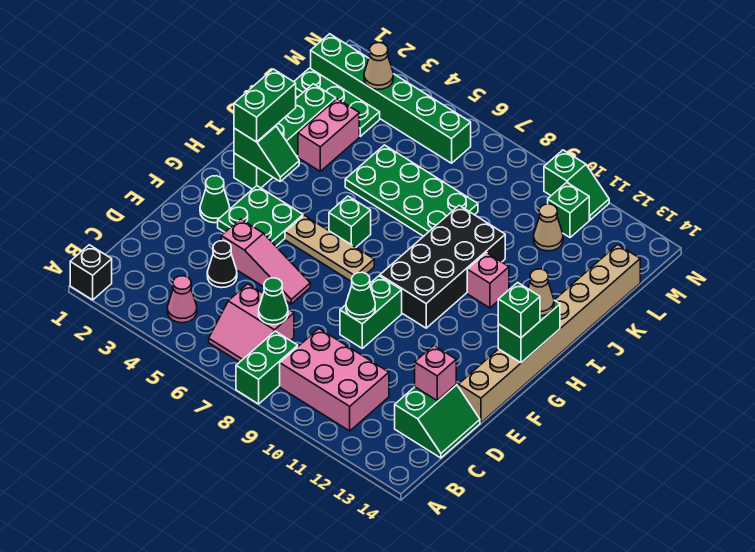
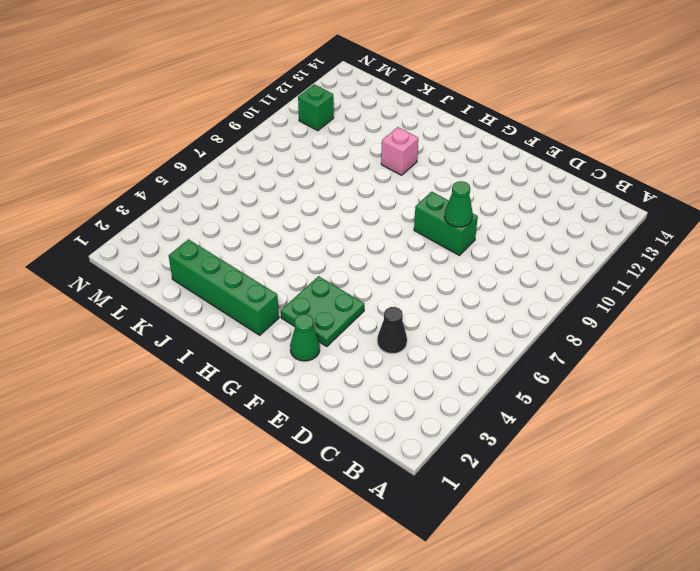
none -> black brick A1 level 1
none -> green brick A8:B8 level 1
none -> pink cone B4 level 1
none -> pink slope B6:C7 level 1 top C

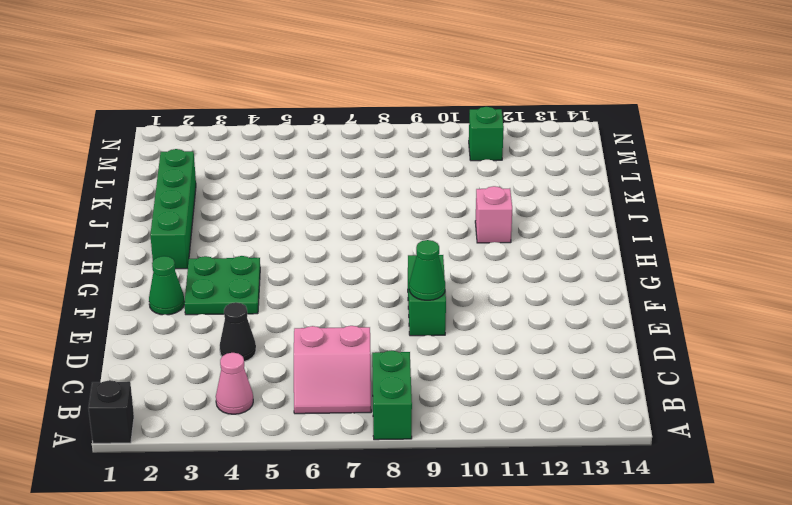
none -> pink brick B9:C11 level 1
none -> green slope C13:D14 level 1 top 13
none -> pink slope E4:E6 level 1 top 4
none -> tan brick E14:L14 level 1

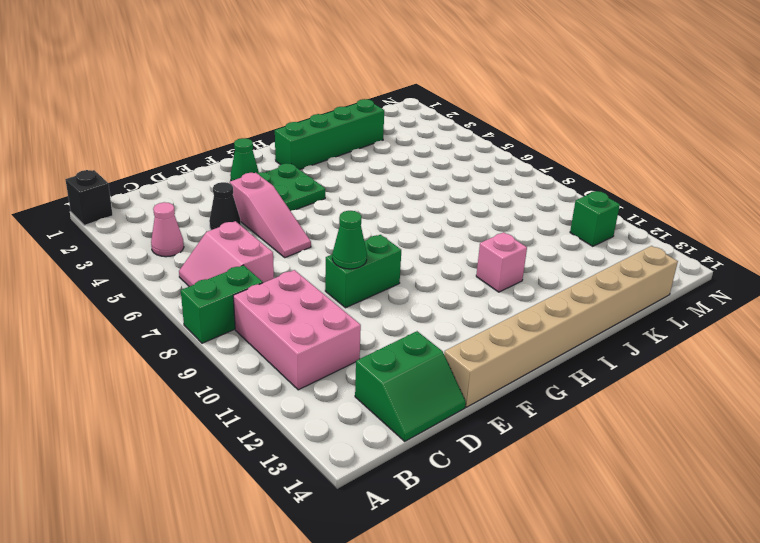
none -> tan plate G5:G7 level 1
none -> black brick G9:J10 level 1
none -> green brick H6 level 1
none -> pink brick J3:K3 level 1

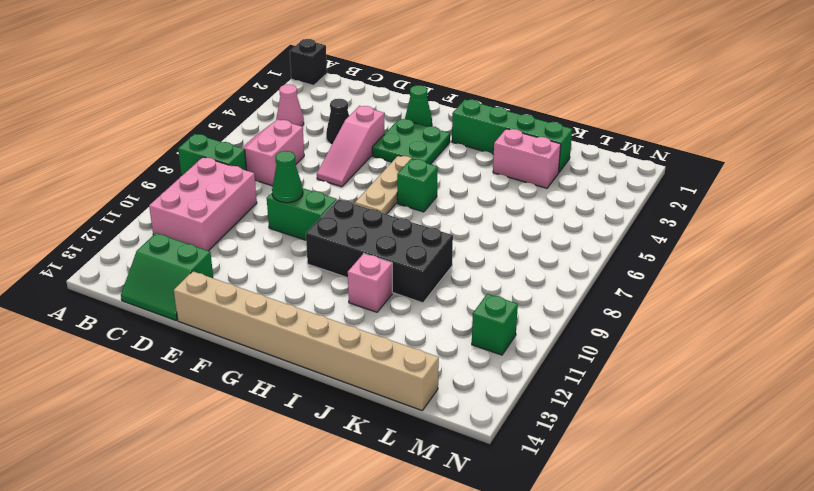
none -> green plate J5:K8 level 1
none -> green plate L1:L3 level 1
none -> tan cone L11 level 1
none -> green brick M1:M6 level 1

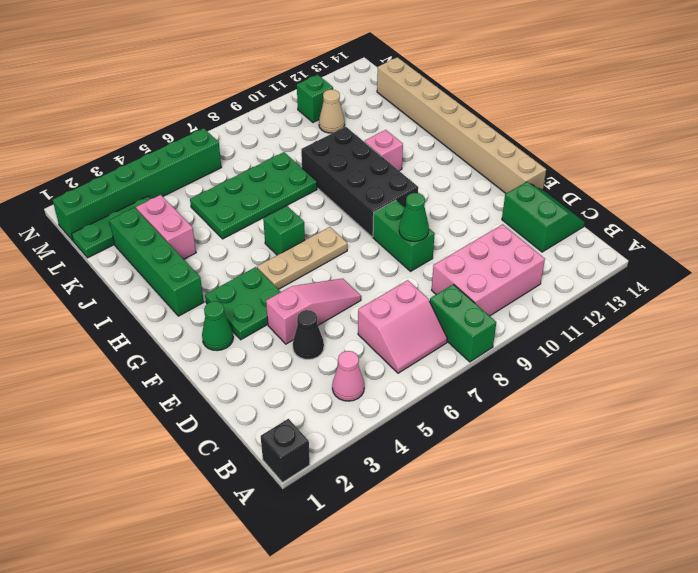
none -> green slope N10:N11 level 1 top 10
none -> green cone C7 level 2
none -> pink brick D13 level 2
none -> green brick G14:H14 level 2

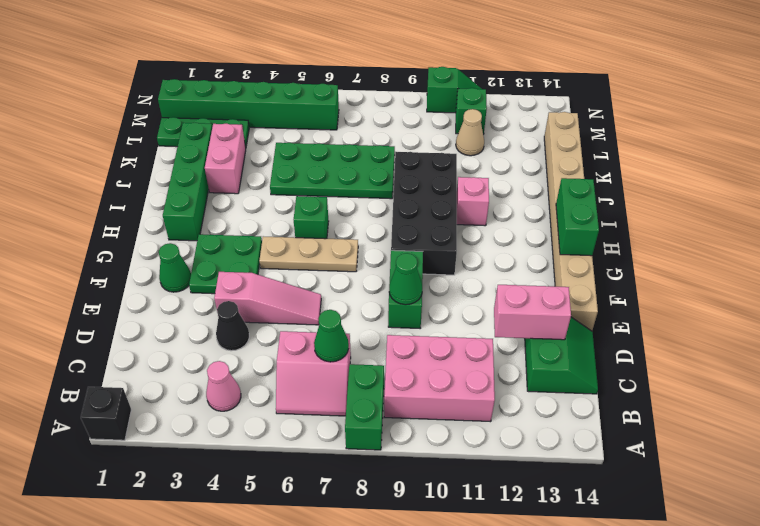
pink brick D12:D13 level 2 -> pink brick D13 level 2
none -> green slope H2:H3 level 2 top 2
none -> tan cone M3 level 2
none -> green brick G14 level 3
none -> green brick H2:I2 level 3

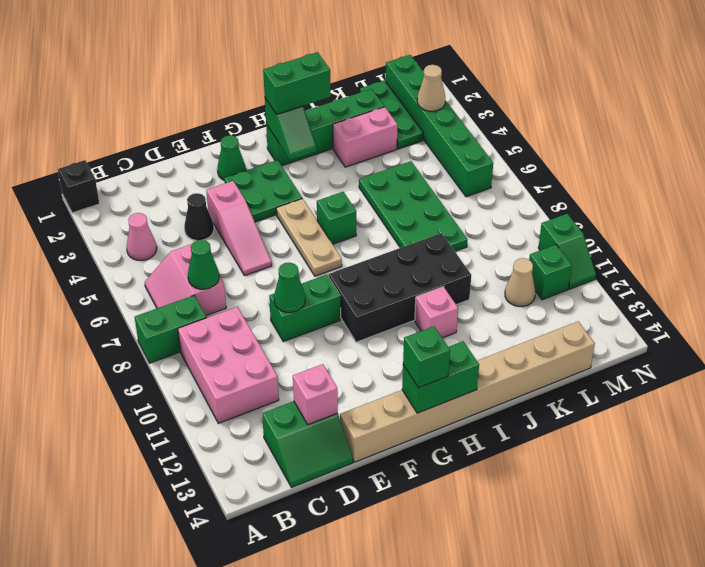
none -> tan cone H14 level 3

